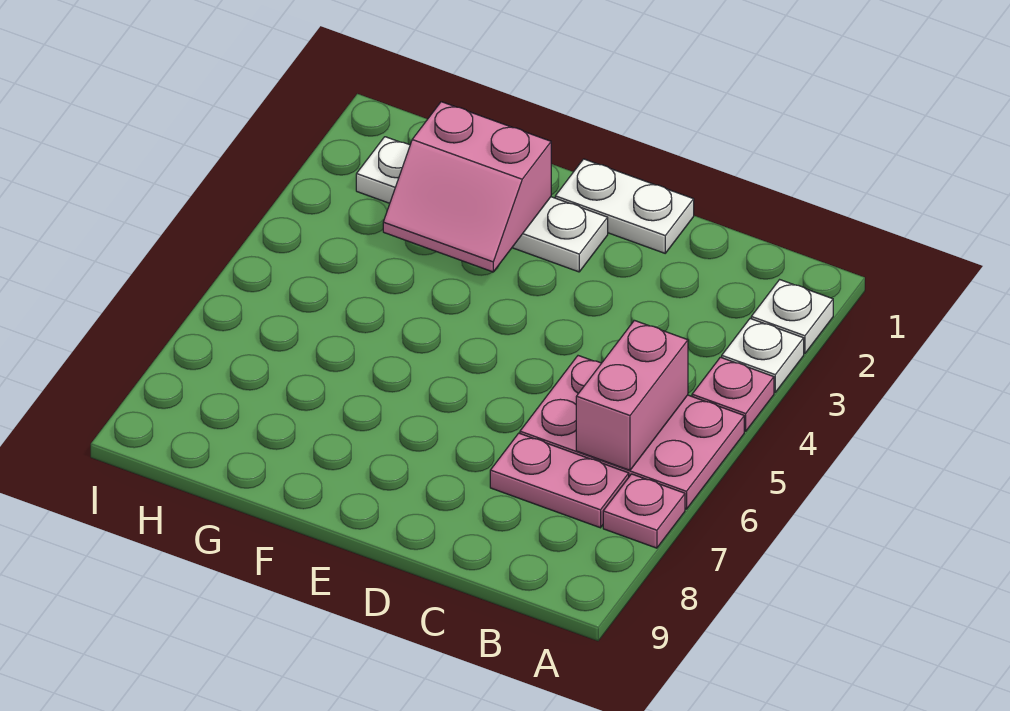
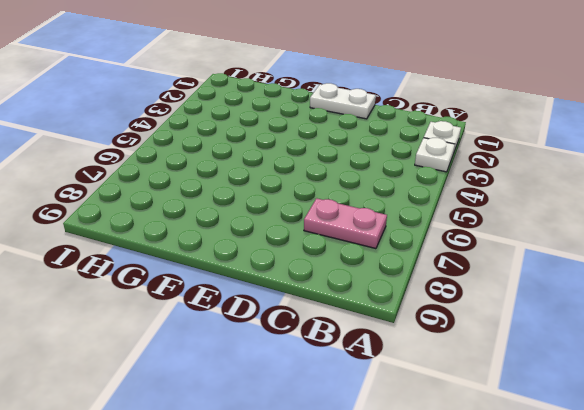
none -> pink plate A4 level 1
none -> pink plate A5:C6 level 1

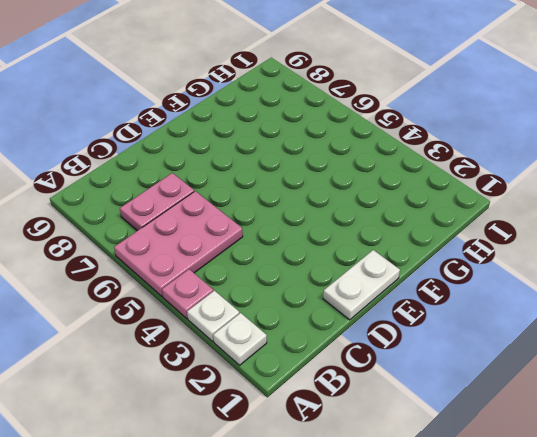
none -> pink plate A7 level 1
none -> white plate E2:H2 level 1

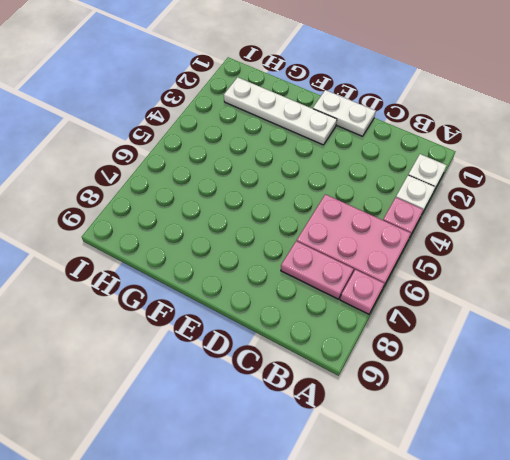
none -> pink brick B5:B6 level 2
none -> pink slope F2:G3 level 2 top 2

